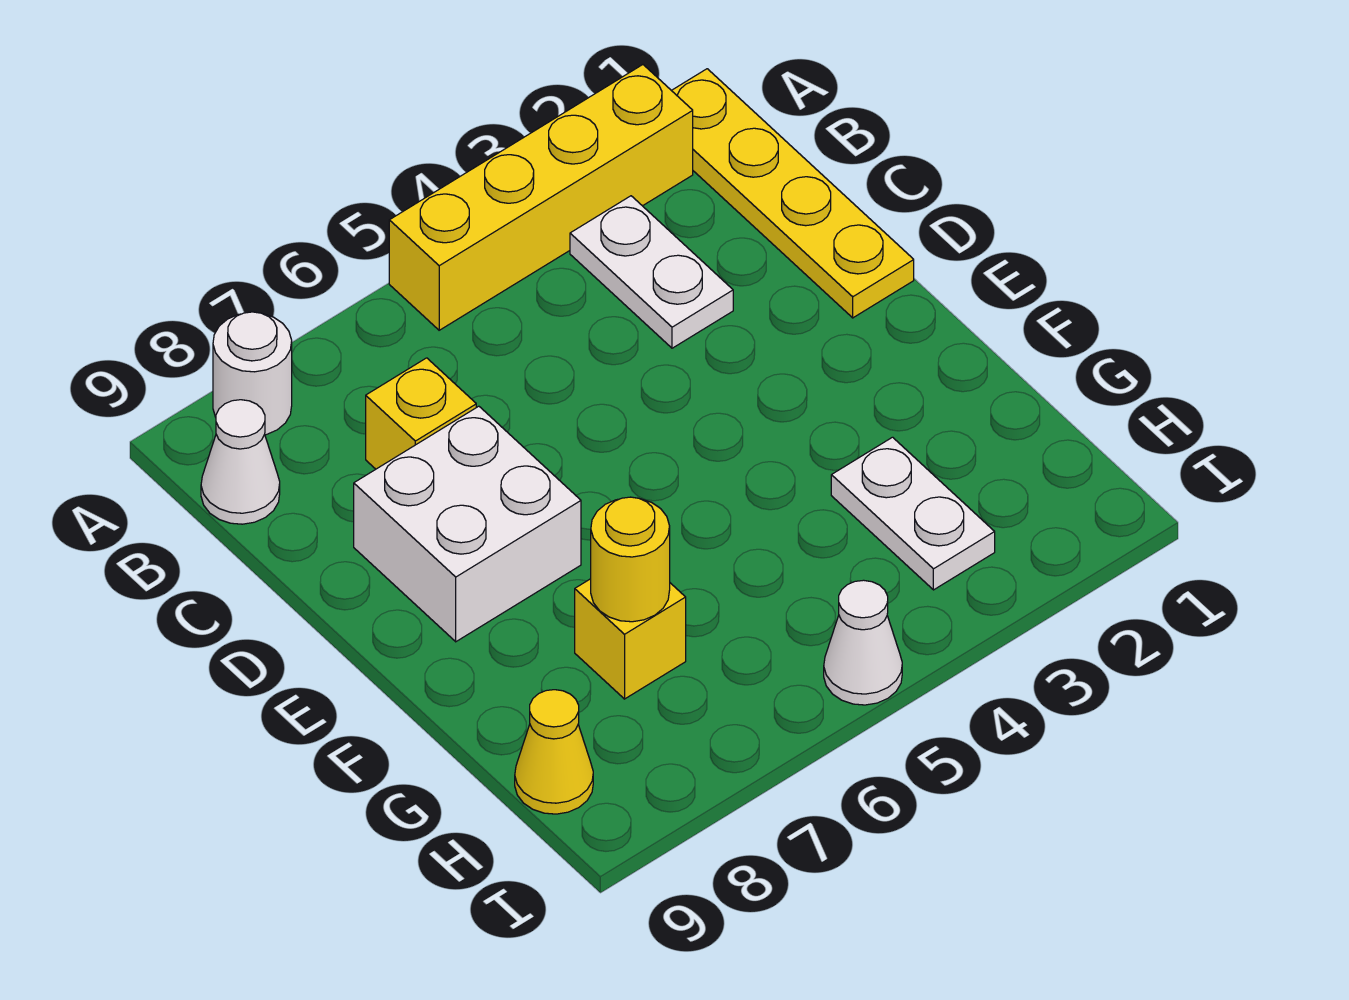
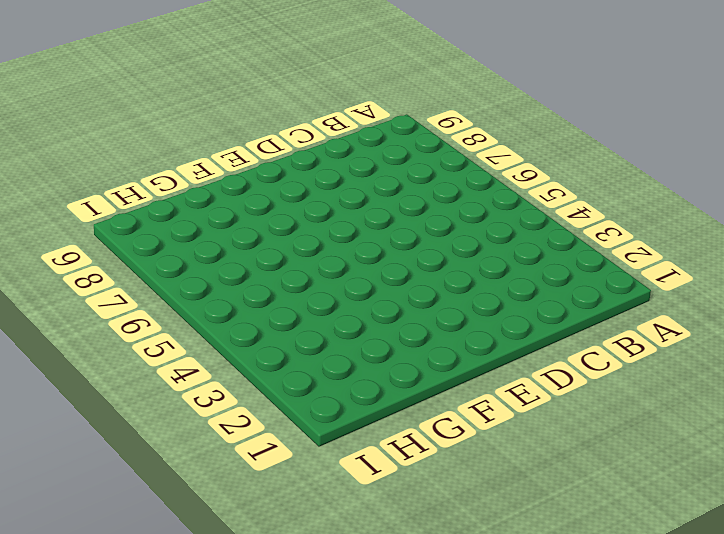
none -> yellow plate A1:D1 level 1
none -> yellow brick A2:A5 level 1
none -> white round brick A8 level 1

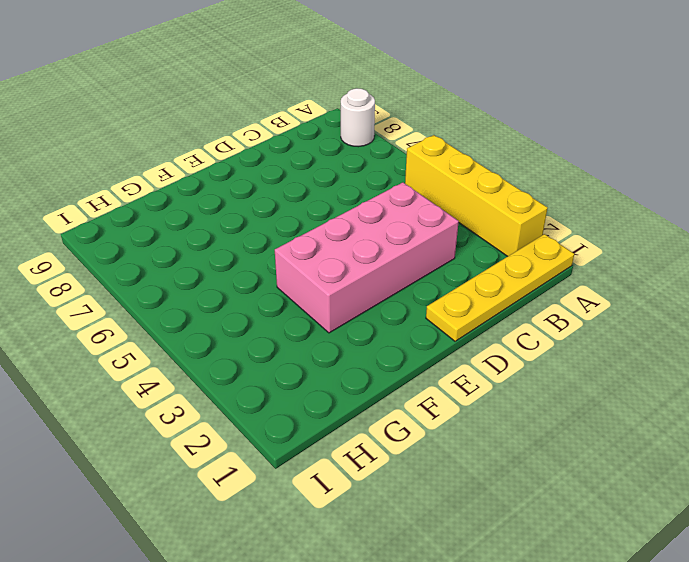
pink brick C3:F4 level 1 -> white plate B3:C3 level 1
none -> white cone B9 level 1
none -> yellow brick C7 level 1
none -> white brick D7:E8 level 1

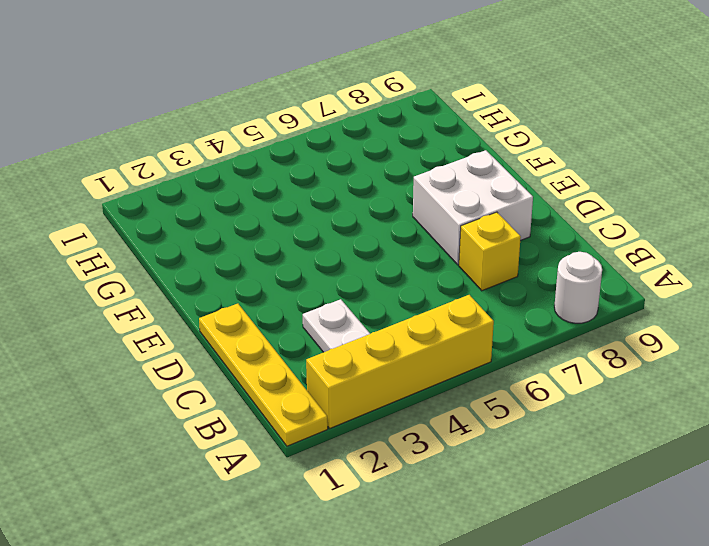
none -> white cone B9 level 1
none -> white plate G3:H3 level 1
none -> yellow brick G7 level 1

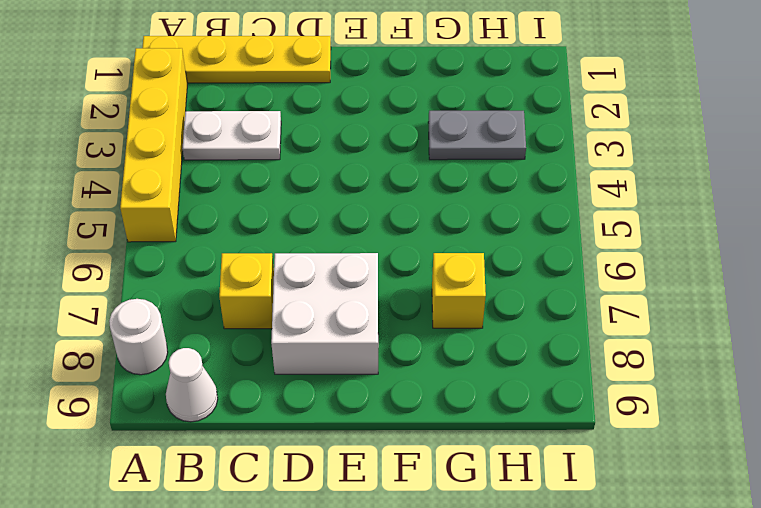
grey plate G3:H3 level 1 -> white plate G3:H3 level 1
none -> yellow cone H9 level 1
none -> white cone I5 level 1
none -> yellow round brick G7 level 2

